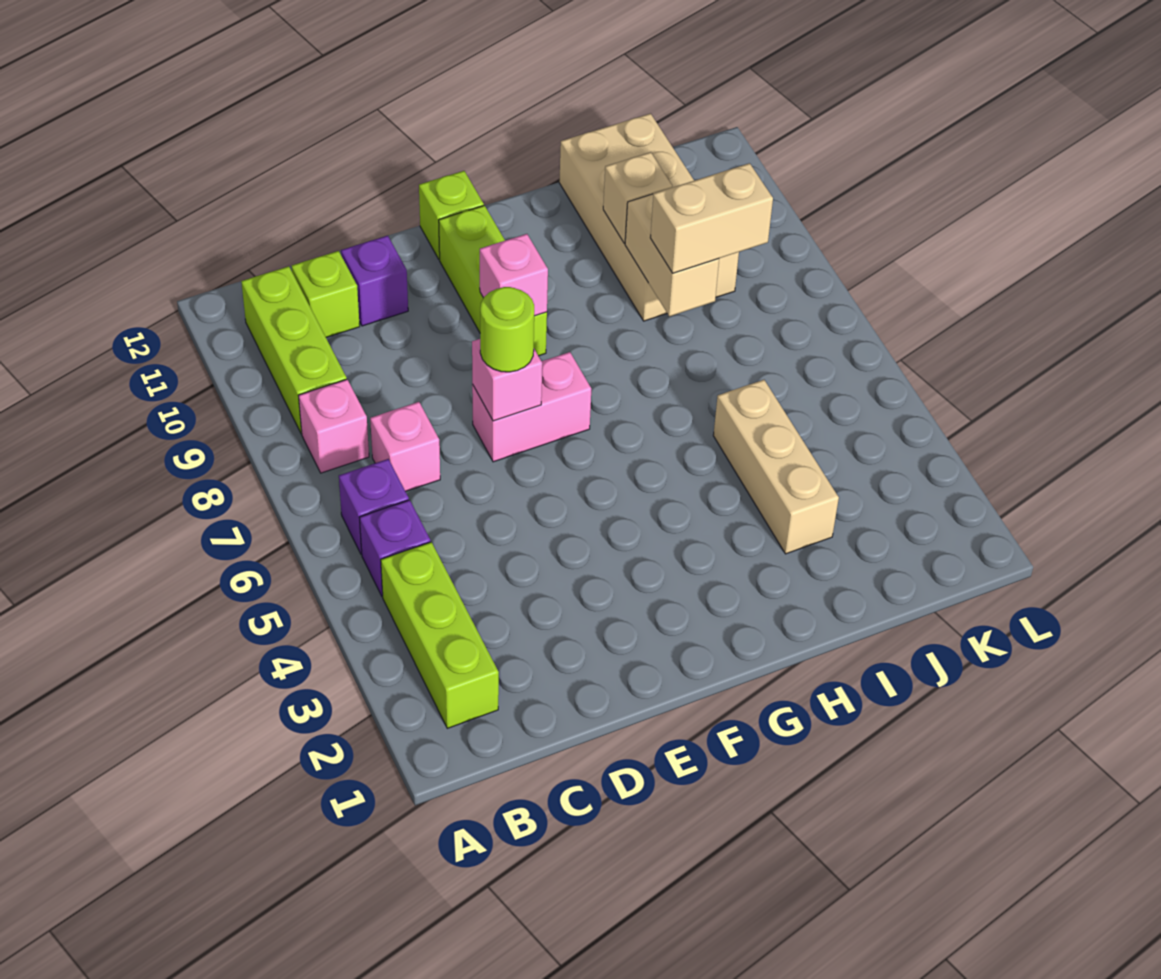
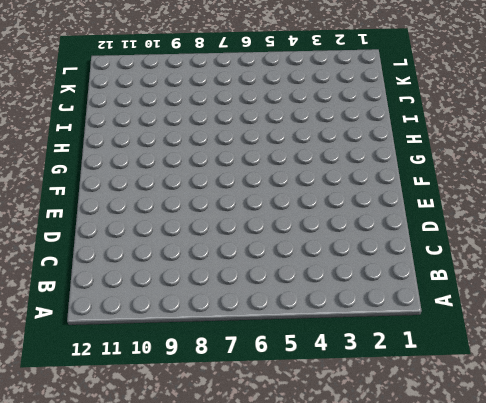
none -> lime brick B2:B4 level 1
none -> purple brick B5 level 1
none -> purple brick B6 level 1

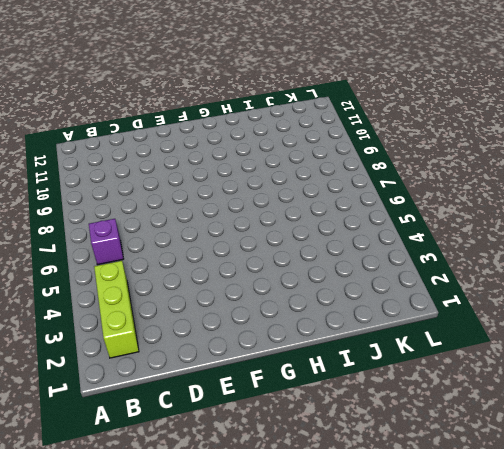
none -> purple brick B5 level 1
none -> pink brick B8 level 1
none -> lime brick B9:B11 level 1

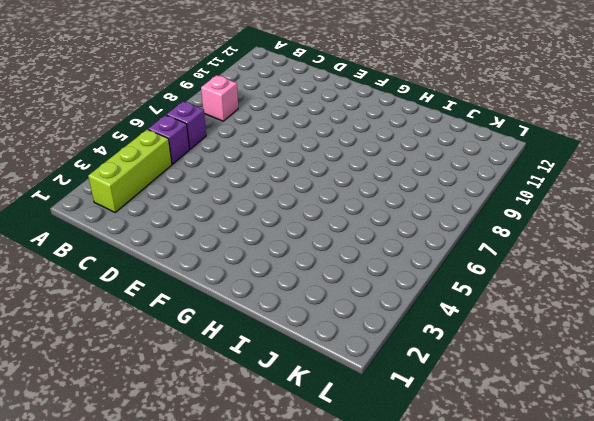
none -> lime brick B9:B11 level 1
none -> pink brick C7 level 1
none -> lime brick C11 level 1

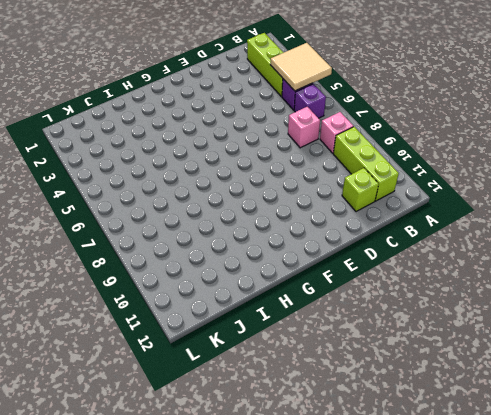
tan tile A4:B5 level 2 -> none
none -> purple brick D11 level 1
none -> pink brick E7:F7 level 1
none -> lime brick F9:F11 level 1

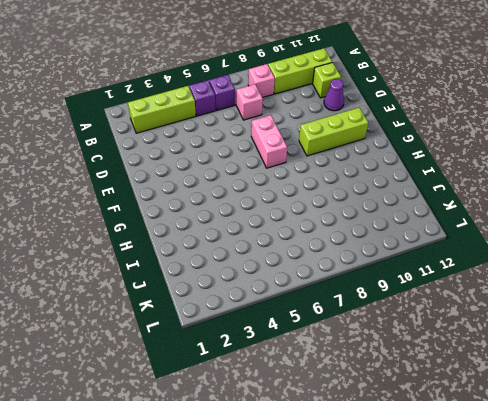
purple cone D11 level 1 -> purple brick D11 level 1
none -> lime brick F12 level 1
none -> tan brick I3:I5 level 1
none -> tan brick I9:J12 level 1

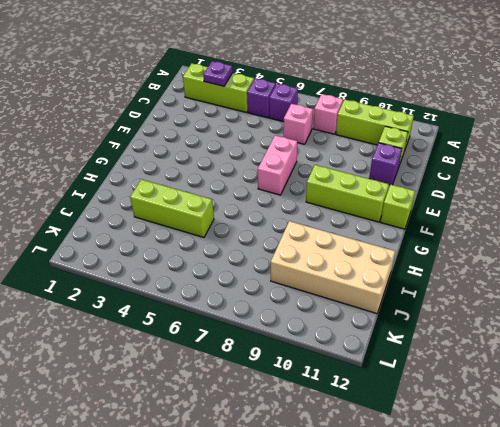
purple plate B3 level 2 -> none
lime brick I3:I5 level 1 -> tan brick I3:I5 level 1
none -> pink brick E7 level 2
none -> pink brick F9 level 2
none -> tan brick I8:I9 level 2

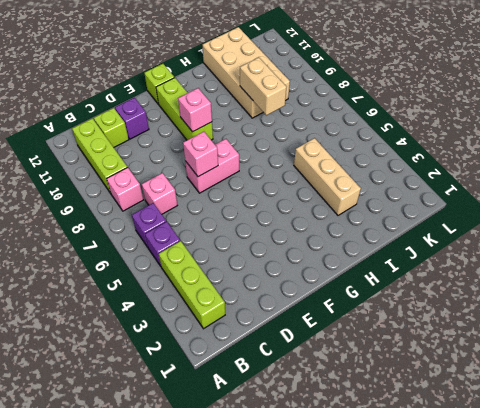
none -> tan brick I10 level 2
none -> lime round brick E7 level 3
none -> tan brick I8:J8 level 3

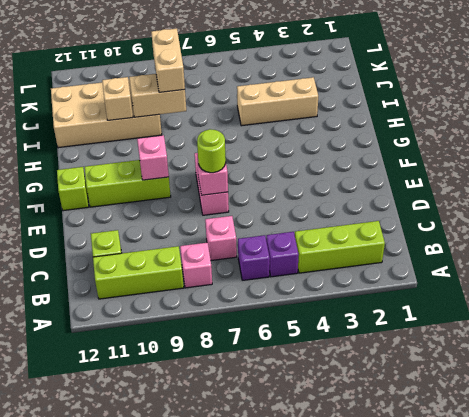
none -> purple brick D11 level 1

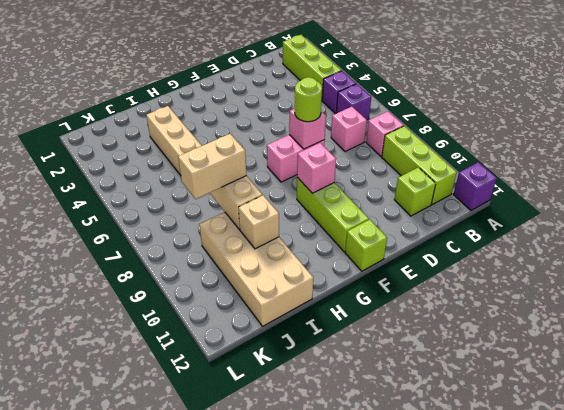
purple brick A12 level 1 -> purple brick D11 level 1

